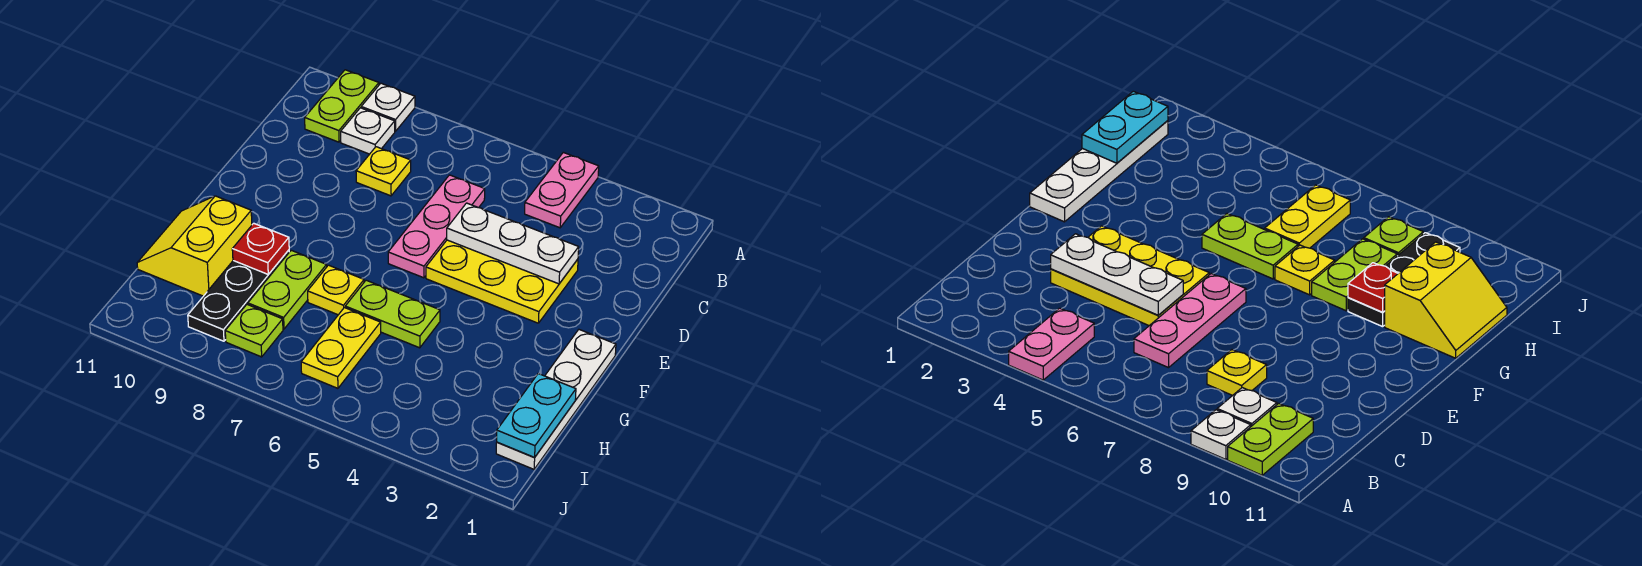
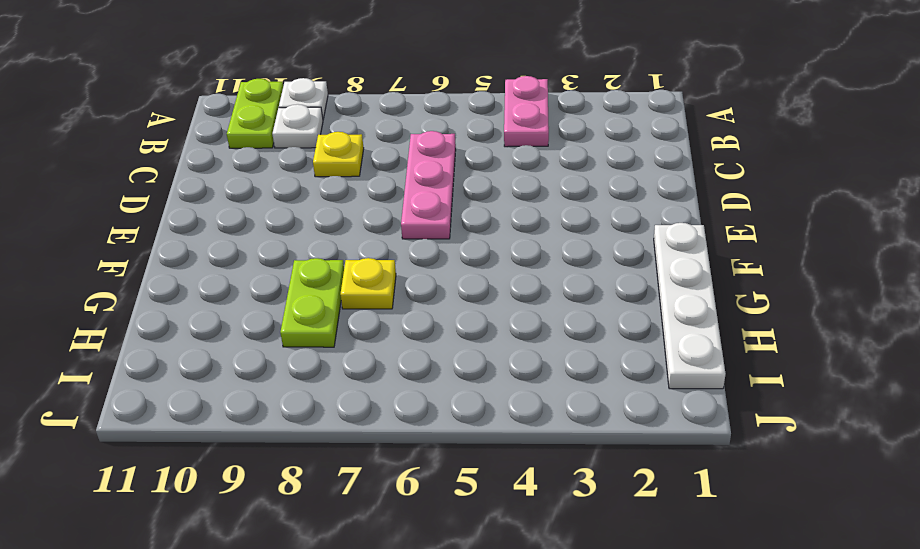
none -> yellow plate D3:E5 level 1
none -> lime plate G5:G6 level 1
none -> black plate G9:I9 level 1

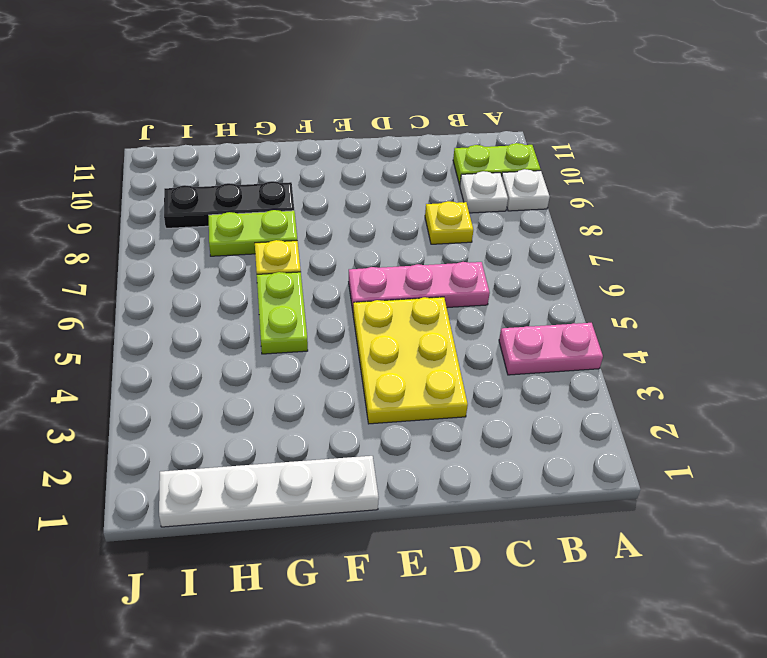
none -> yellow slope G10:H11 level 1 top 10
none -> yellow plate H6:I6 level 1
none -> lime plate I8 level 1

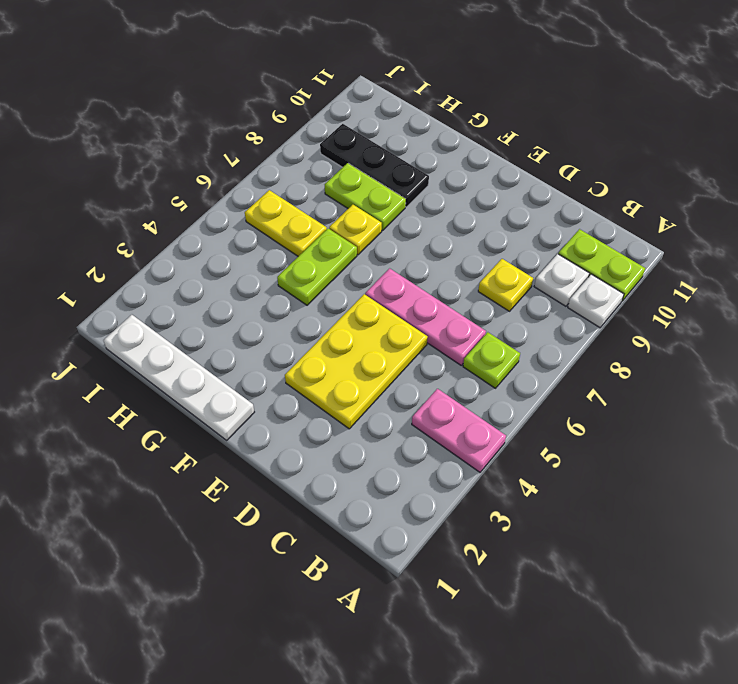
lime plate B6 level 1 -> lime plate I8 level 1
none -> yellow slope G10:H11 level 1 top 10
none -> white plate D3:D5 level 2
none -> red plate G9 level 2

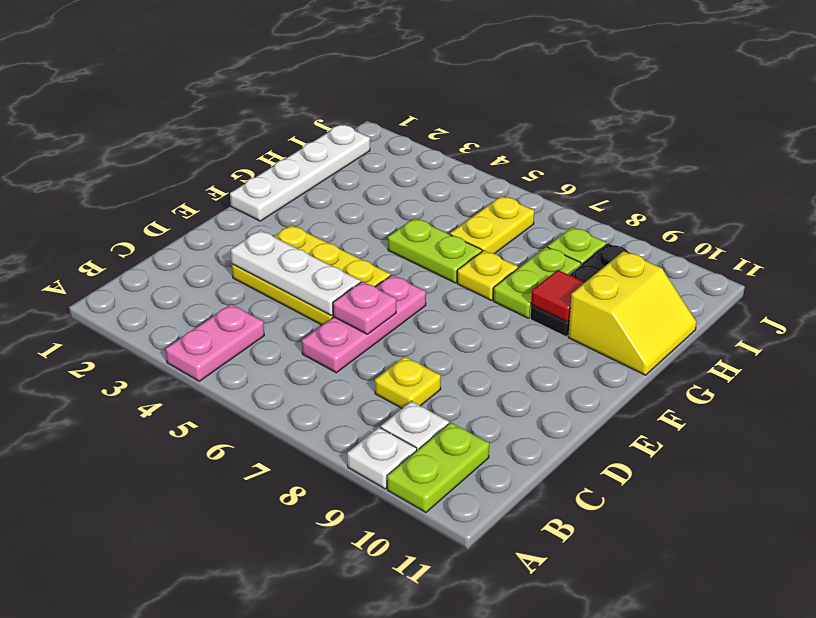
pink plate D6 level 2 -> none
red tile G9 level 2 -> red plate G9 level 2
none -> cyan plate H1:I1 level 2

